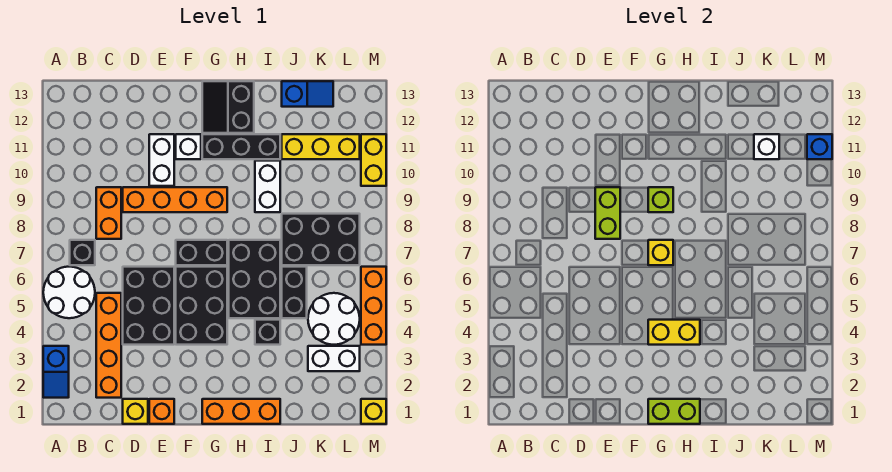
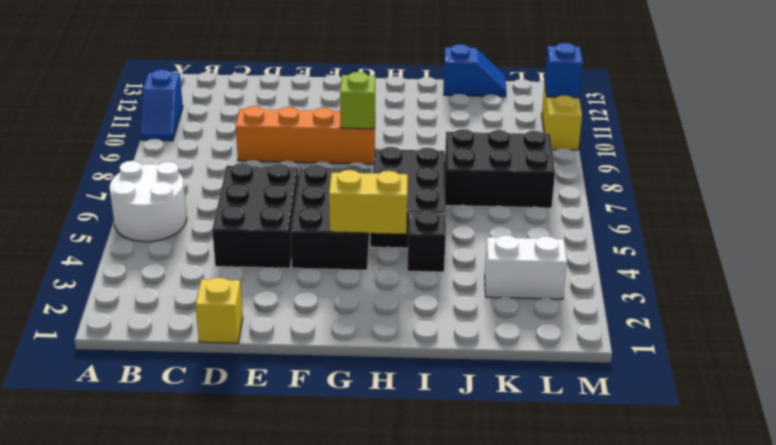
blue slope A10:A11 level 1 top 11 -> blue slope A2:A3 level 1 top 3
none -> black brick B7 level 1
none -> orange brick C2:C5 level 1
none -> orange brick C8:C9 level 1
none -> orange brick E1 level 1

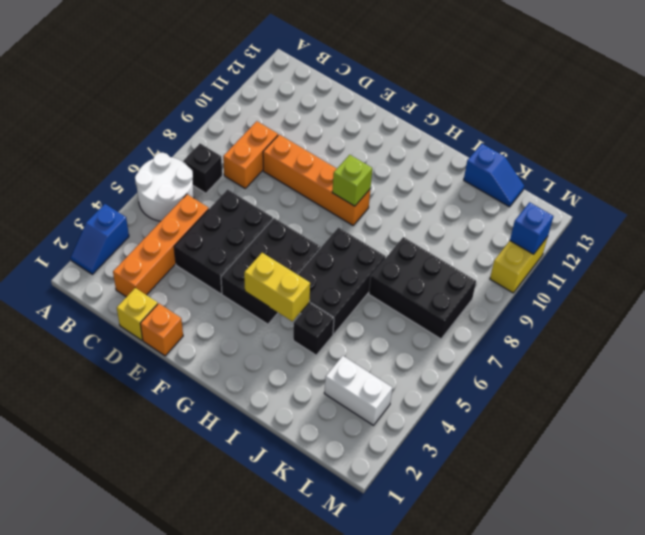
none -> white brick E10:E11 level 1
none -> black brick F7:G7 level 1
none -> white brick F11 level 1
none -> orange brick G1:I1 level 1

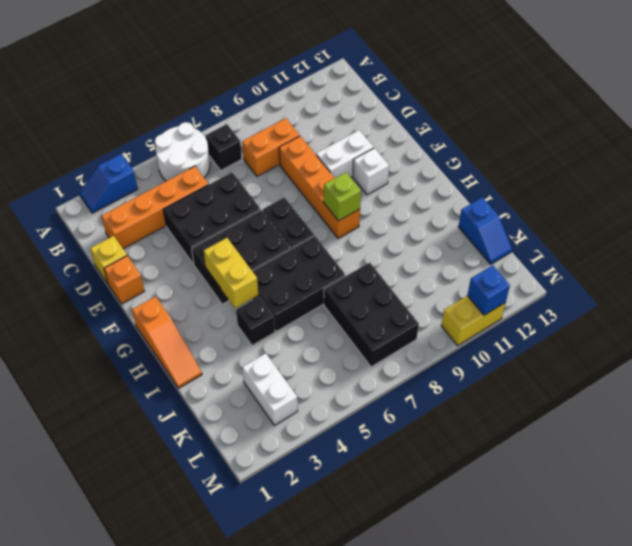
orange slope G1:I1 level 1 top G -> orange brick G1:I1 level 1
none -> black brick G11:I11 level 1
none -> black slope G12:H13 level 1 top H
none -> white brick I9:I10 level 1
none -> black brick J5:J6 level 1

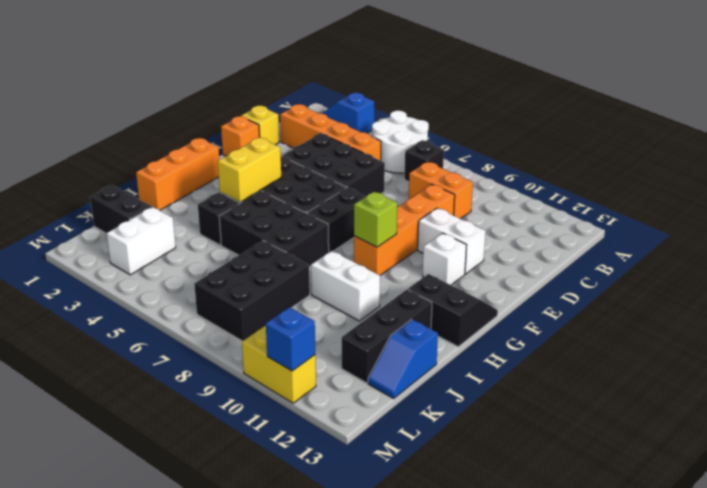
black brick I12:K12 level 1 -> black brick G11:I11 level 1
black brick K1:K2 level 1 -> black brick J5:J6 level 1
none -> yellow brick J11:L11 level 1
none -> white round brick K4:L5 level 1
none -> yellow brick M1 level 1
none -> orange brick M4:M6 level 1

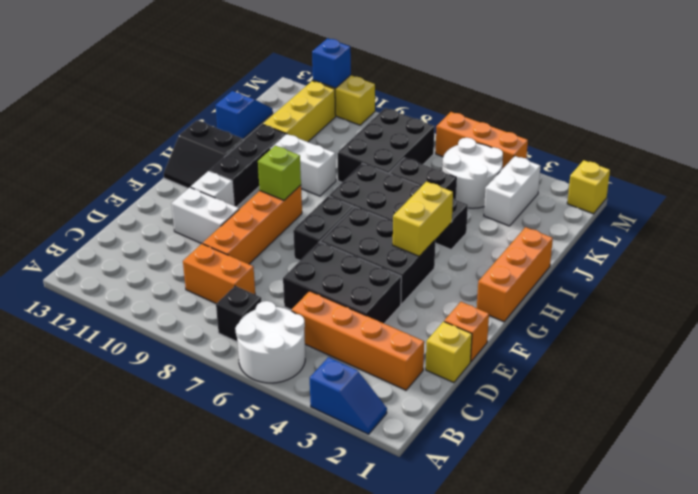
none -> lime brick E8:E9 level 2
none -> lime brick G1:H1 level 2
none -> yellow brick G7 level 2
none -> white brick K11 level 2

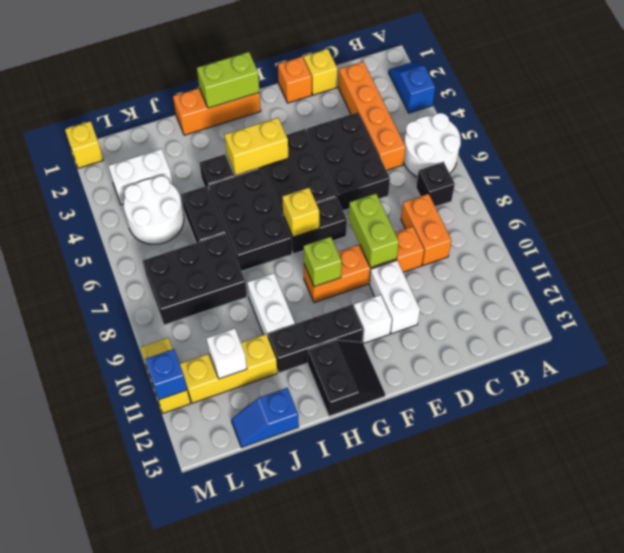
none -> orange brick M4:M6 level 1

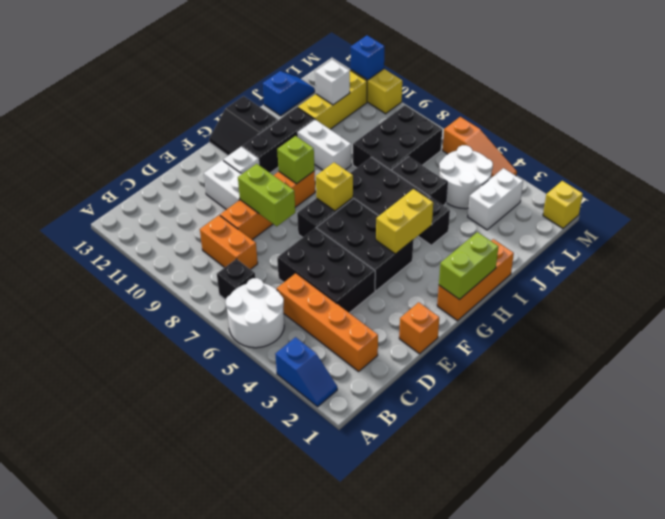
orange slope M4:M6 level 1 top 6 -> orange brick M4:M6 level 1
none -> yellow brick D1 level 1

